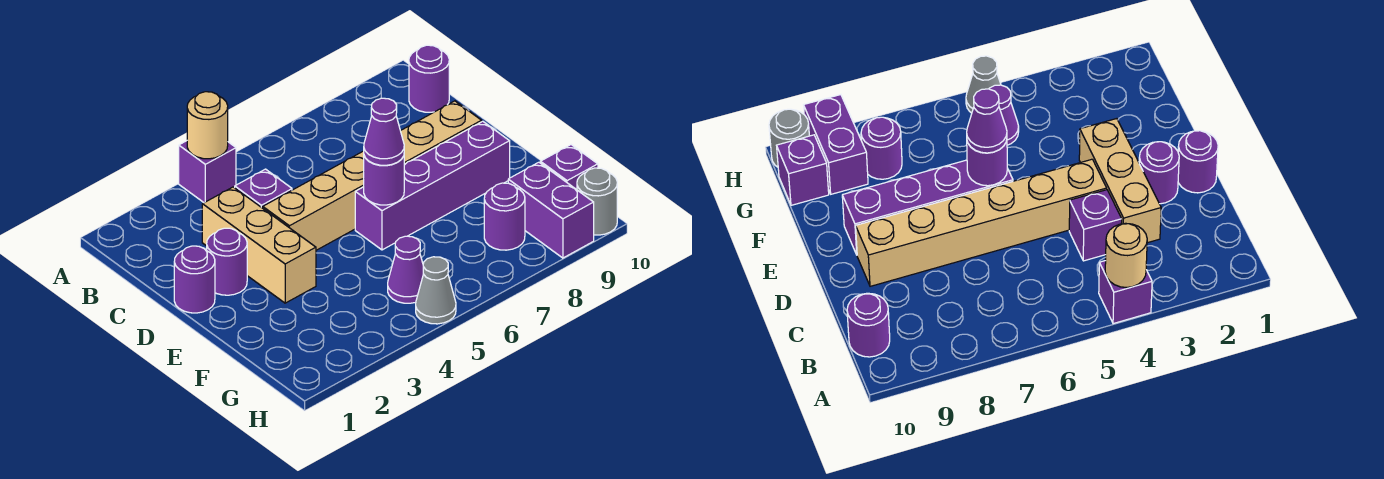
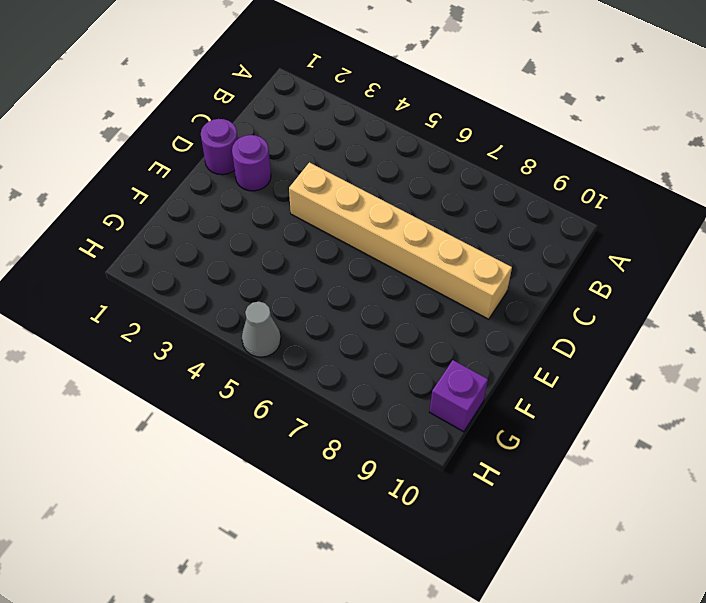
none -> purple brick A4 level 1
none -> purple round brick B10 level 1
none -> tan brick C3:E3 level 1

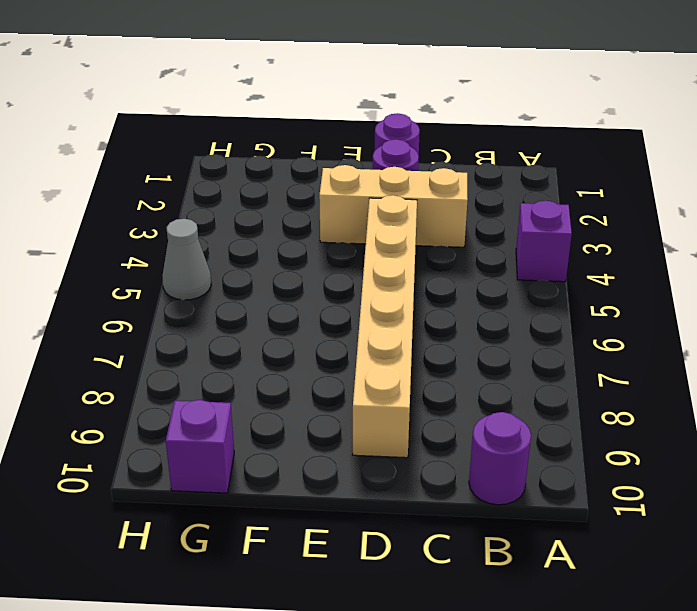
none -> purple brick C4 level 1
none -> purple brick E6:E9 level 1
none -> purple cone G5 level 1

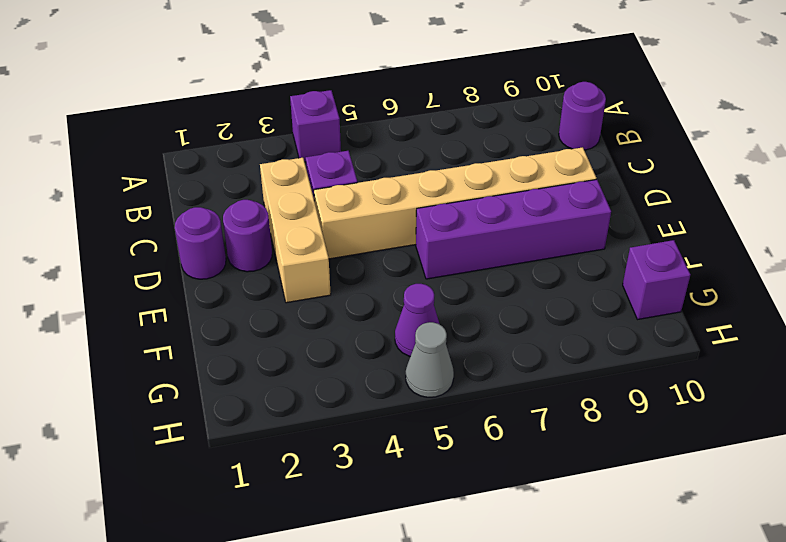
none -> purple round brick G8 level 1
none -> purple brick G9:H9 level 1
none -> grey round brick H10 level 1

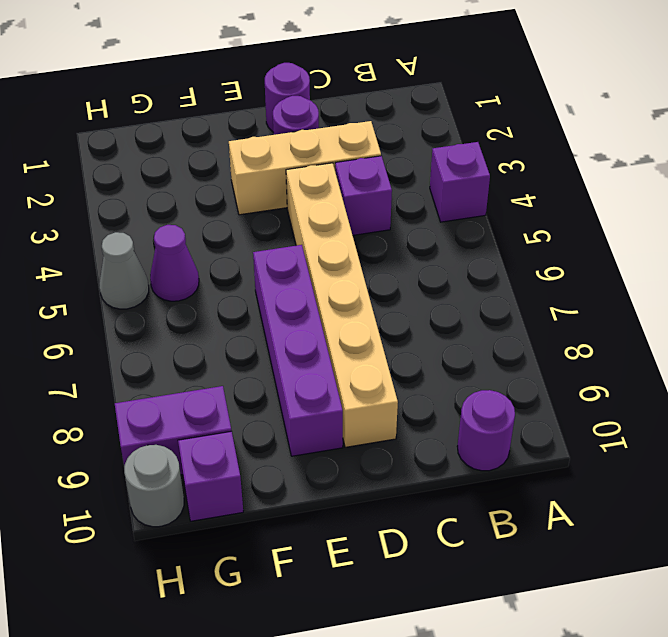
none -> purple round brick G8 level 1
none -> tan round brick A4 level 2
none -> purple round brick E6 level 2

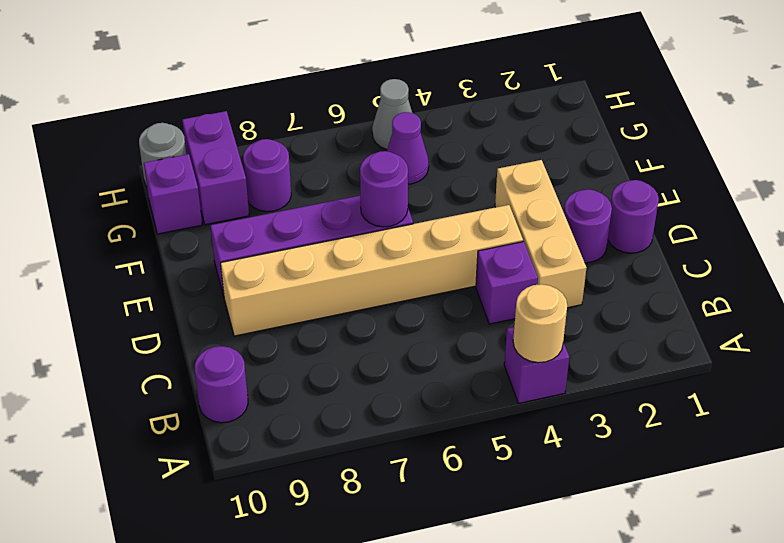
none -> purple cone E6 level 3

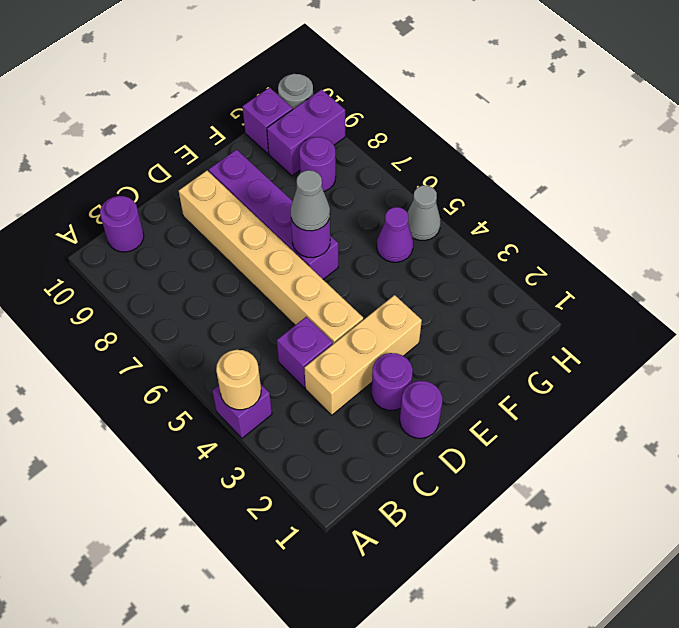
grey cone E6 level 3 -> purple cone E6 level 3

